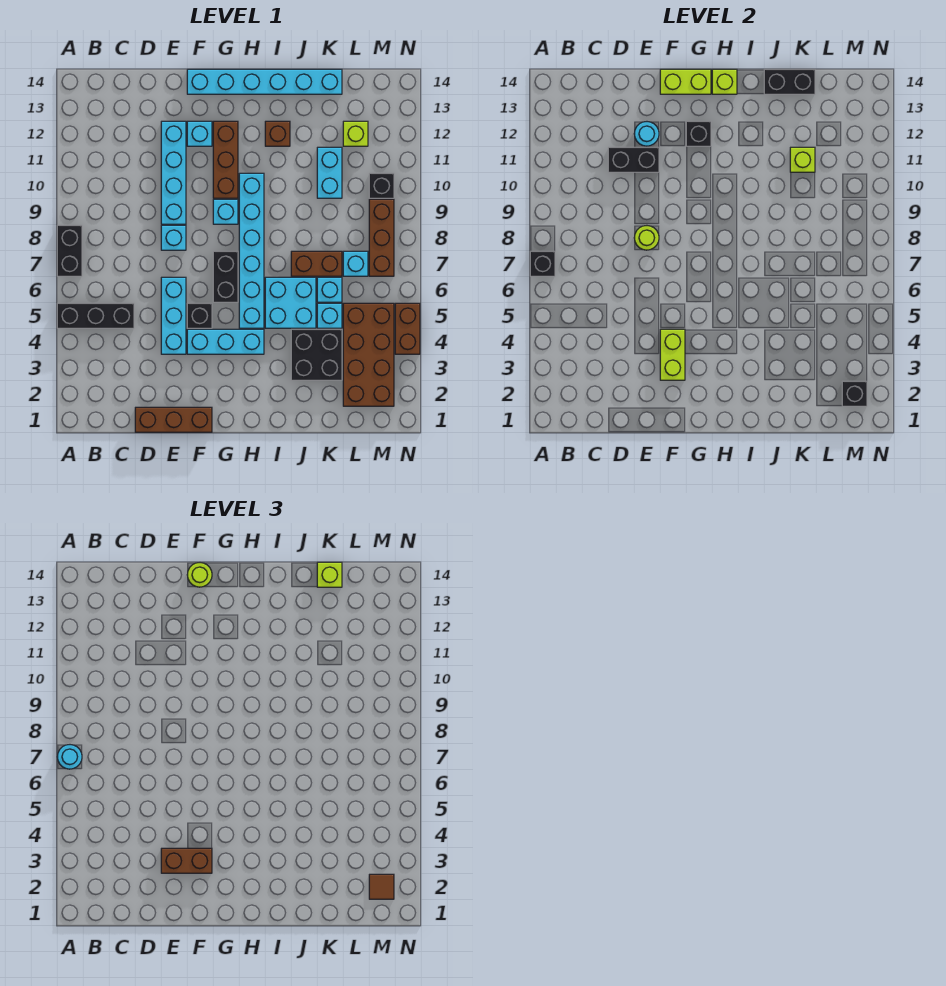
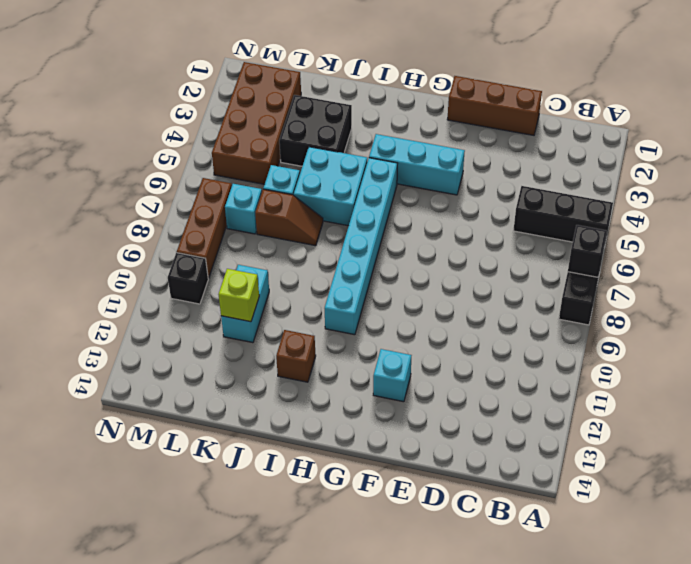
brown slope J7:K7 level 1 top K -> brown brick J7:K7 level 1
none -> cyan brick E4:E6 level 1
none -> cyan brick E8 level 1
none -> cyan brick E9:E12 level 1
none -> black brick F5 level 1

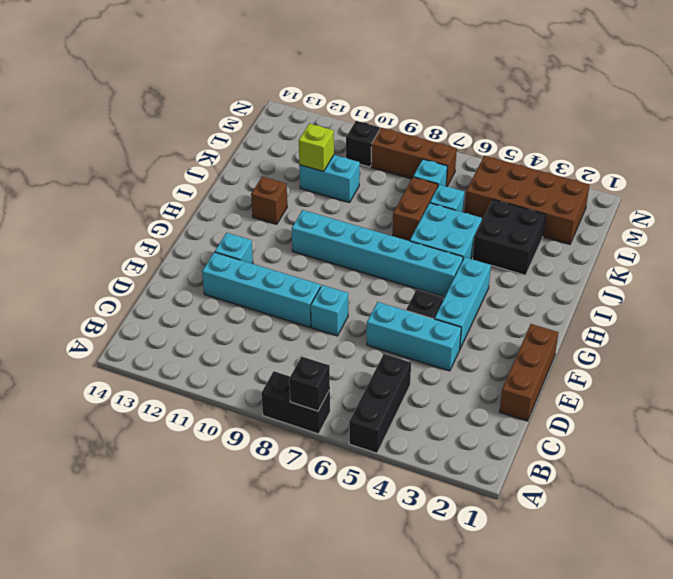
none -> cyan brick F14:K14 level 1
none -> black brick G6:G7 level 1
none -> cyan brick G9 level 1
none -> brown brick G10:G12 level 1

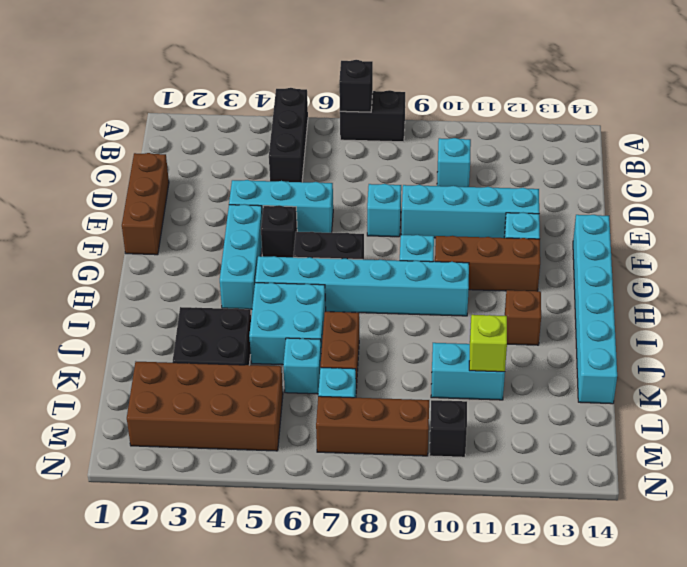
cyan brick C10 level 1 -> cyan brick K5 level 1
none -> lime brick L12 level 1
none -> brown brick N4:N5 level 1
none -> black brick D11:E11 level 2
none -> lime round brick E8 level 2

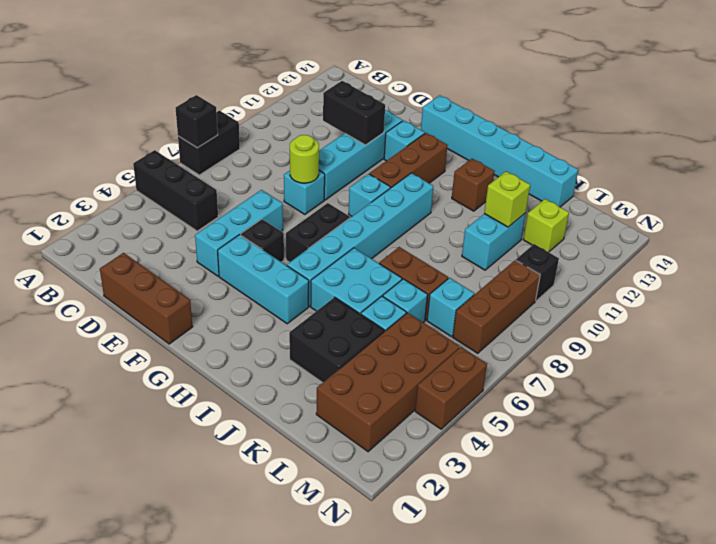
none -> cyan round brick E12 level 2
none -> lime brick F3:F4 level 2
none -> lime brick F14:G14 level 2
none -> black brick G12 level 2

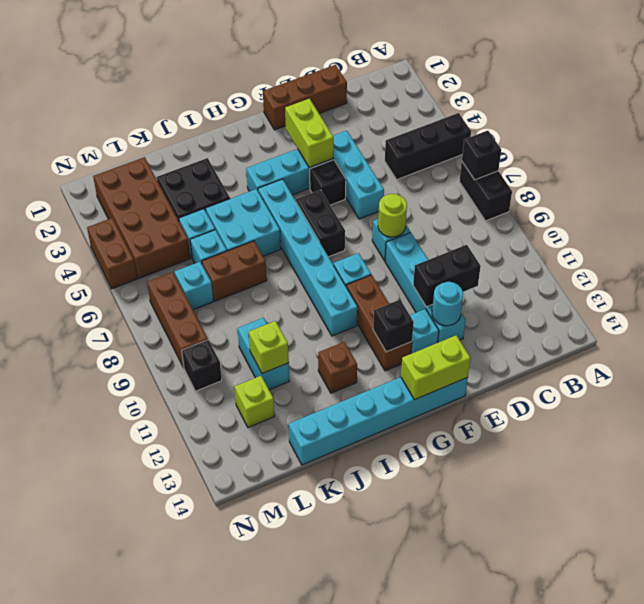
none -> lime brick H14 level 2
none -> black brick J14:K14 level 2
none -> black brick M2 level 2
none -> cyan round brick A7 level 3

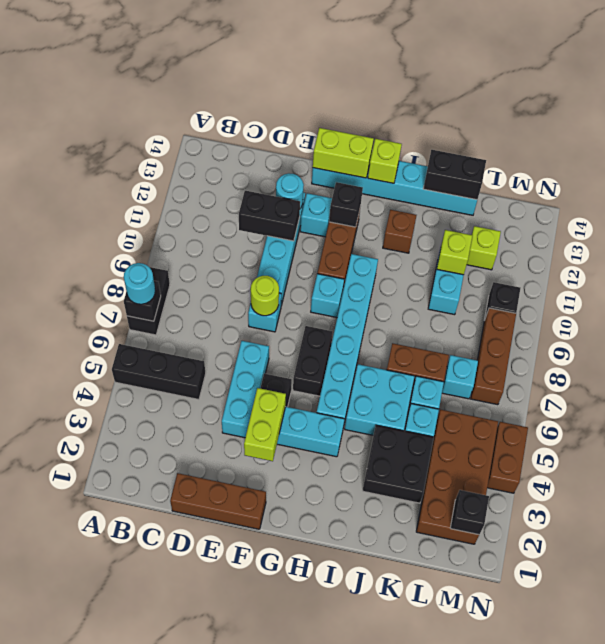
none -> brown brick E3:F3 level 3
none -> lime round brick F14 level 3
none -> lime brick K14 level 3
none -> brown tile M2 level 3

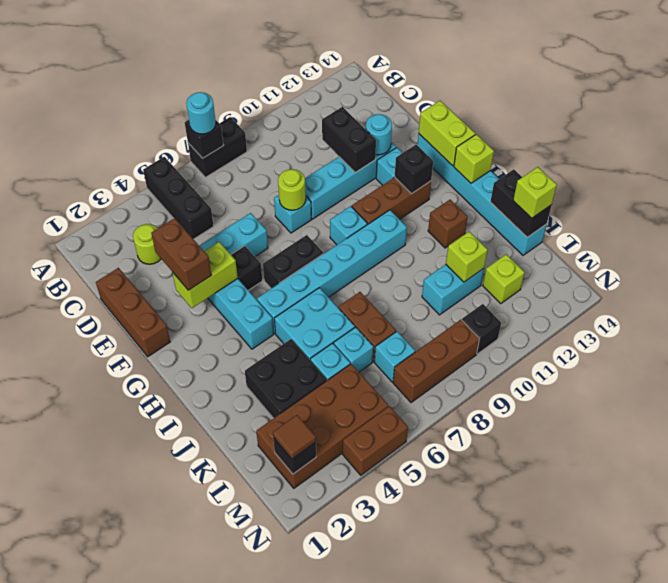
lime round brick C3 level 1 -> lime round brick F14 level 3

